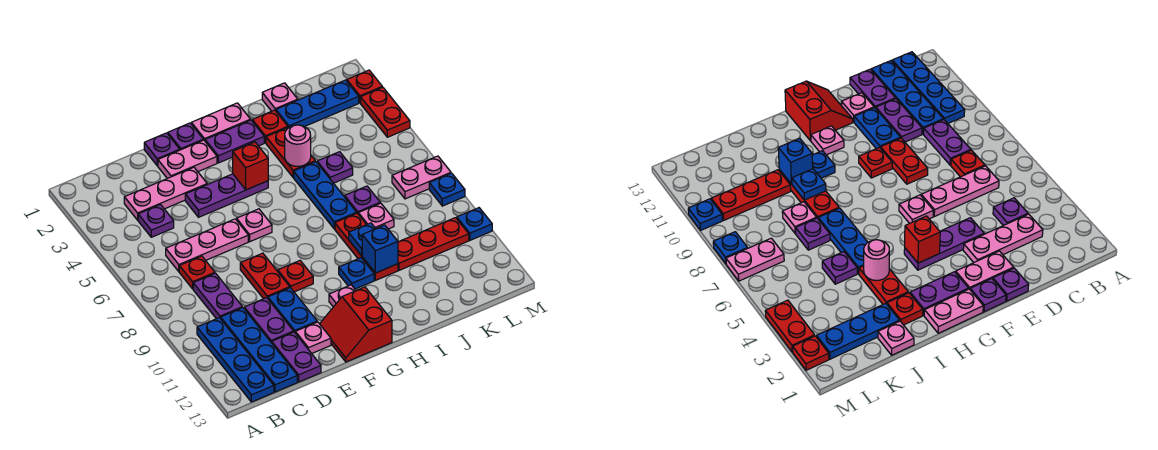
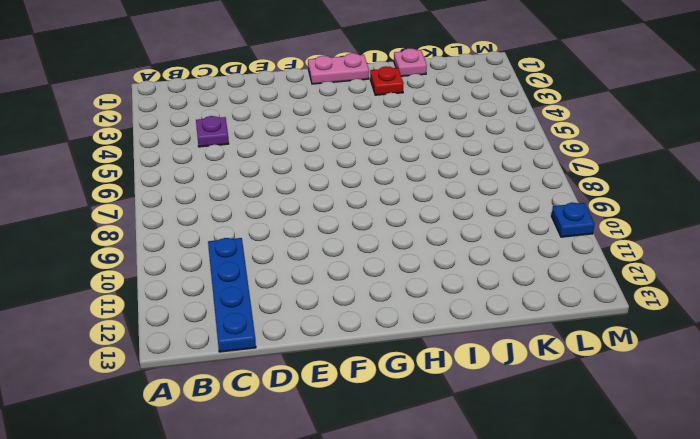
none -> blue plate B10:B13 level 1
none -> pink plate C3:E3 level 1
none -> pink plate C6:E6 level 1
none -> red plate C7 level 1

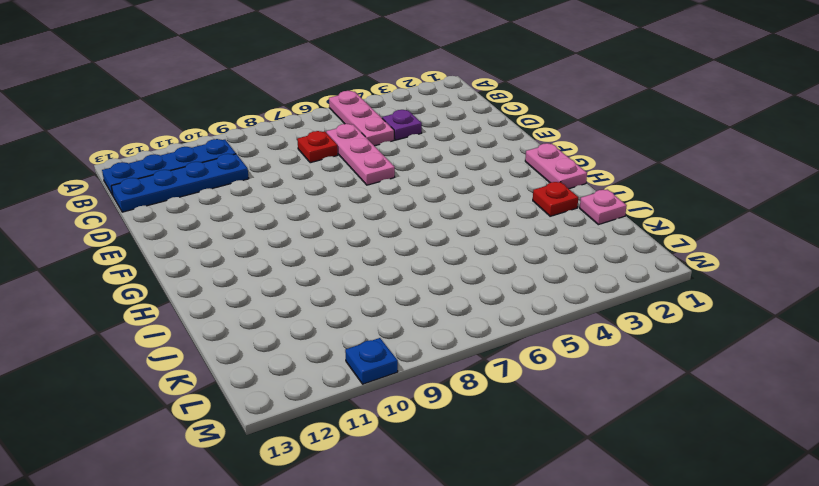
pink plate A5:C5 level 1 -> pink plate C3:E3 level 1
none -> purple plate C8:C9 level 1
none -> purple plate D10:D11 level 1
none -> purple plate D12:D13 level 1
none -> purple plate E1 level 1

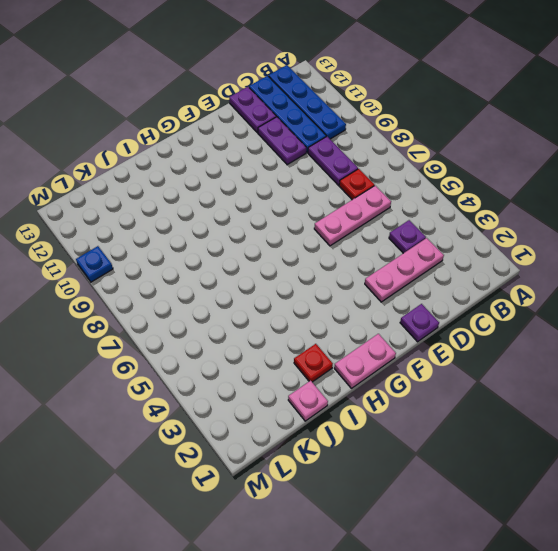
none -> pink plate E2:F2 level 1
none -> purple plate E4:G4 level 1
none -> red plate E8:E9 level 1
none -> blue plate E10:E11 level 1

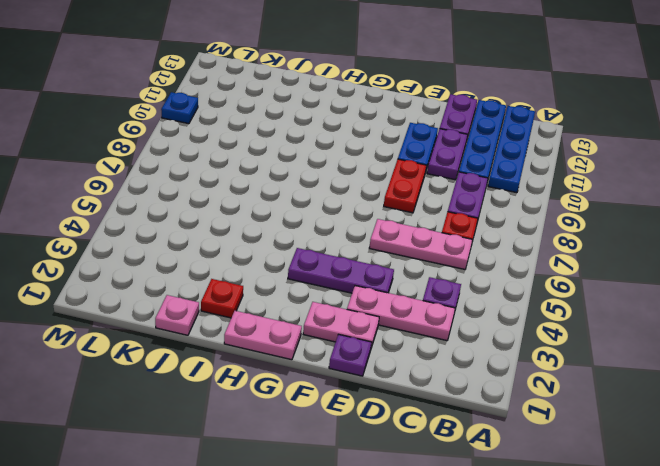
none -> pink plate E12 level 1
none -> purple plate F1 level 1
none -> pink plate F6 level 1
none -> red plate F9 level 1

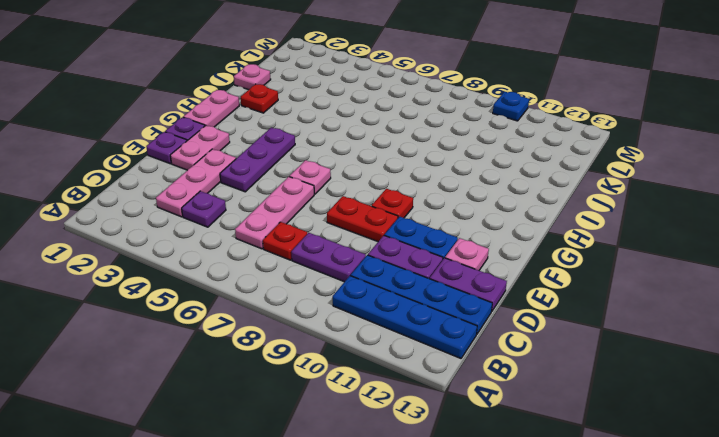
none -> red slope F12:G13 level 1 top G
none -> purple plate G2:H2 level 1
none -> pink plate G11 level 1
none -> blue plate H10 level 1

